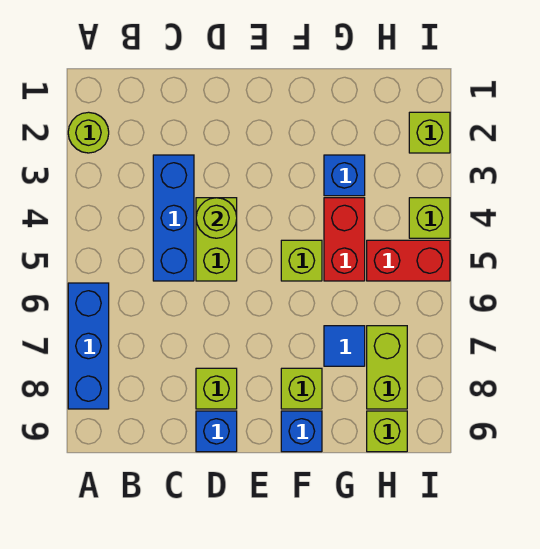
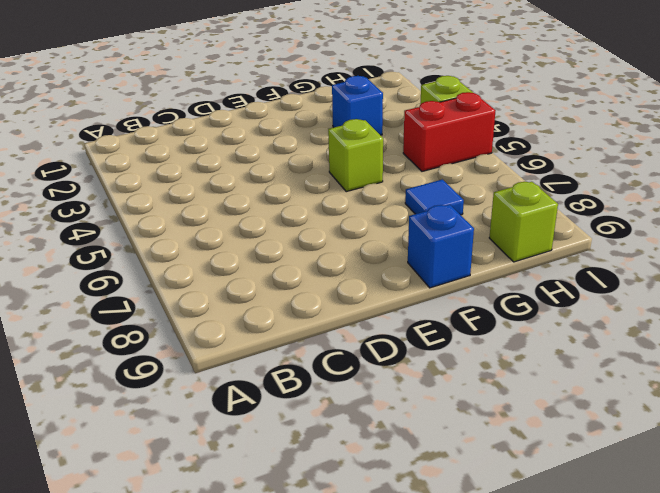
none -> lime round brick A2 level 1
none -> blue brick A6:A8 level 1
none -> blue brick C3:C5 level 1

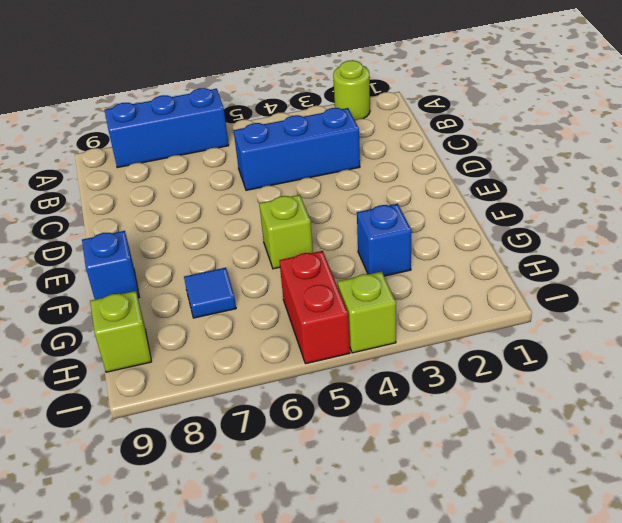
none -> lime brick D4:D5 level 1
none -> lime brick D8 level 1
none -> blue brick D9 level 1

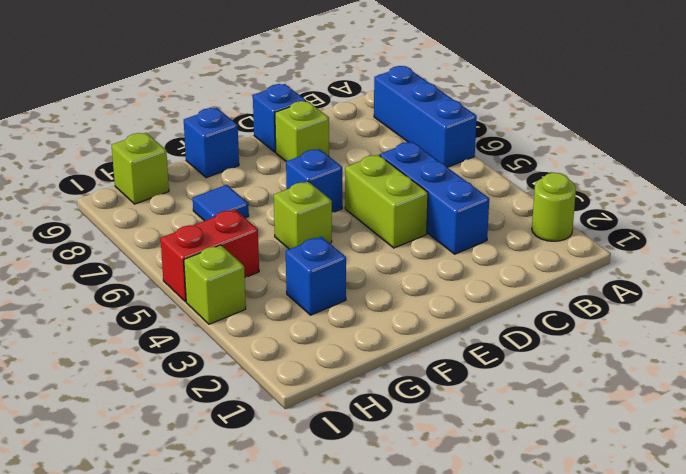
blue brick E6 level 1 -> none
none -> lime brick F8 level 1
none -> red brick G4:G5 level 1
none -> lime brick H7:H8 level 1

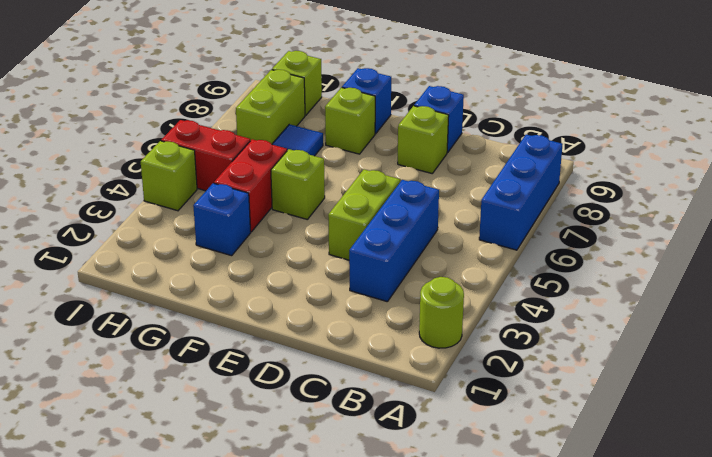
none -> lime brick I2 level 1
none -> lime round brick D4 level 2

